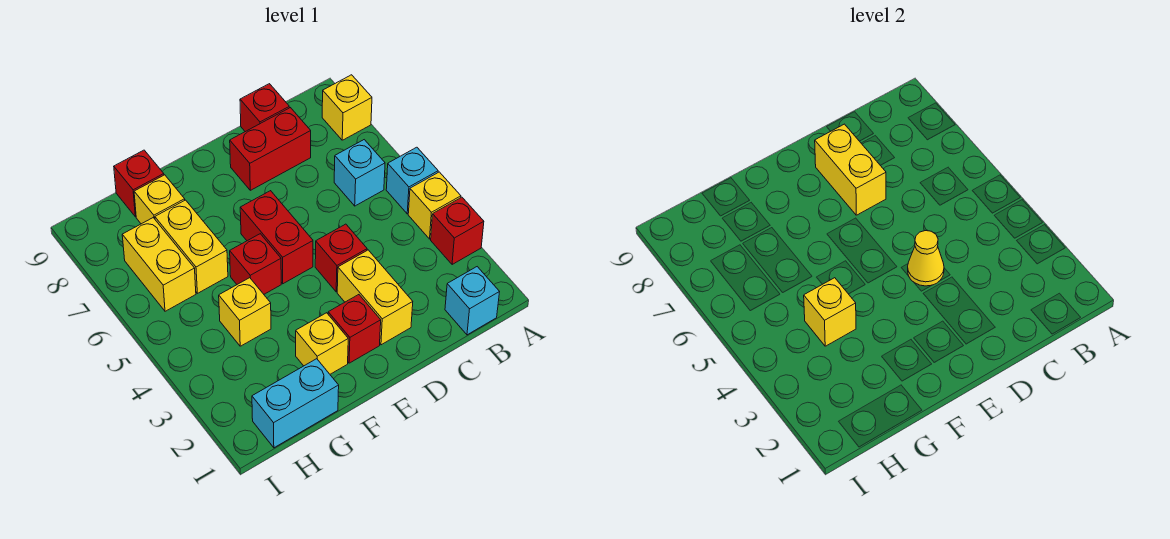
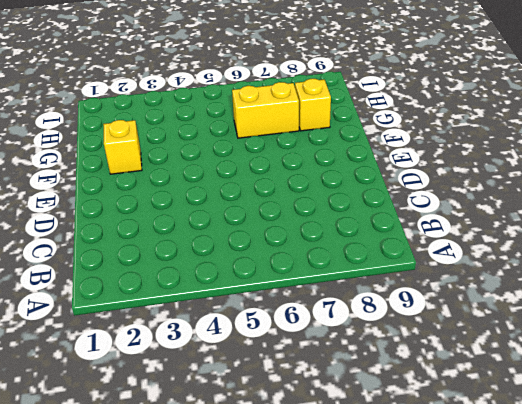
none -> red brick A3 level 1
none -> yellow brick A4 level 1
none -> cyan brick A5 level 1

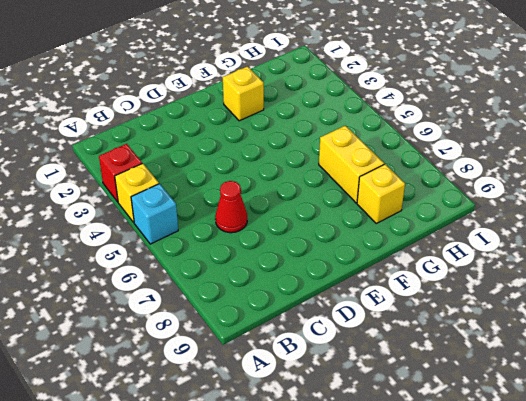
red cone C6 level 1 -> none
none -> yellow brick A8 level 1
none -> cyan brick B1 level 1
none -> cyan brick B6 level 1

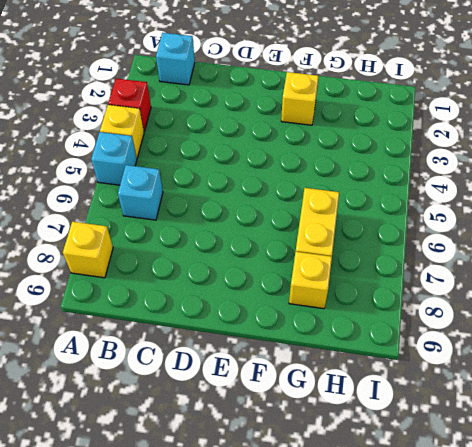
none -> red brick C8:D8 level 1
none -> red brick C9 level 1
none -> yellow brick D2:D3 level 1

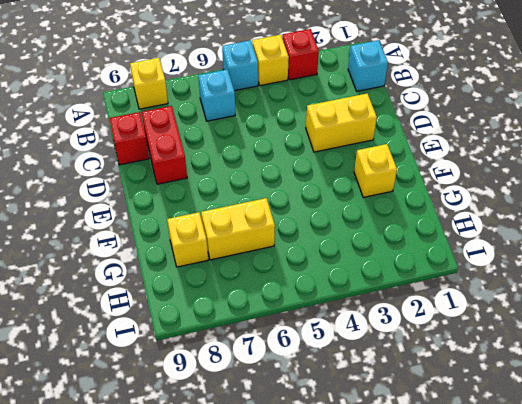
none -> red brick D4 level 1
none -> red brick E2 level 1
none -> red brick E5:E6 level 1

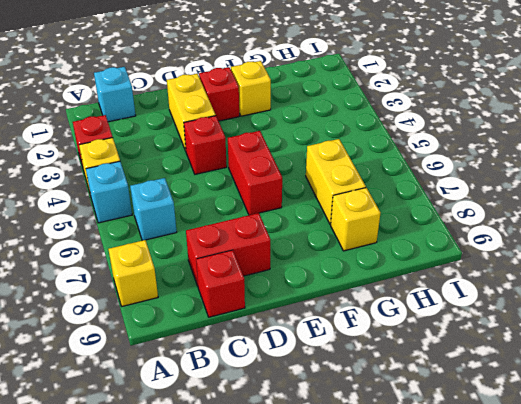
none -> red brick F5 level 1
none -> cyan brick G1:H1 level 1
none -> yellow brick G4 level 1

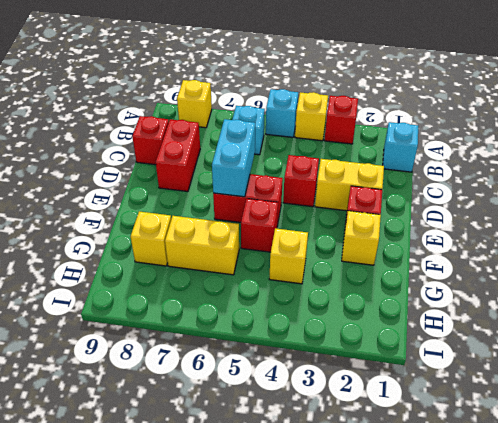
cyan brick D6:E6 level 2 -> cyan brick G1:H1 level 1
none -> red brick G9 level 1
none -> yellow brick H6:H7 level 1
none -> yellow cone D4 level 2

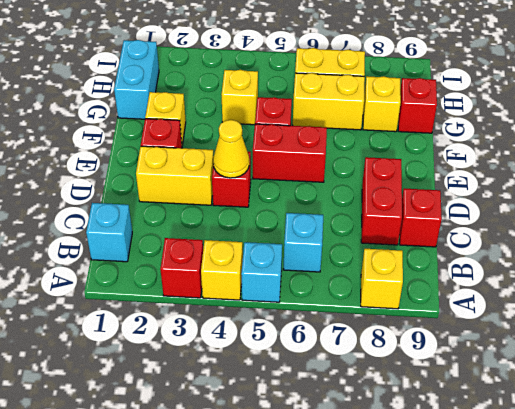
none -> yellow brick D7:D8 level 2
none -> yellow brick G4 level 2

